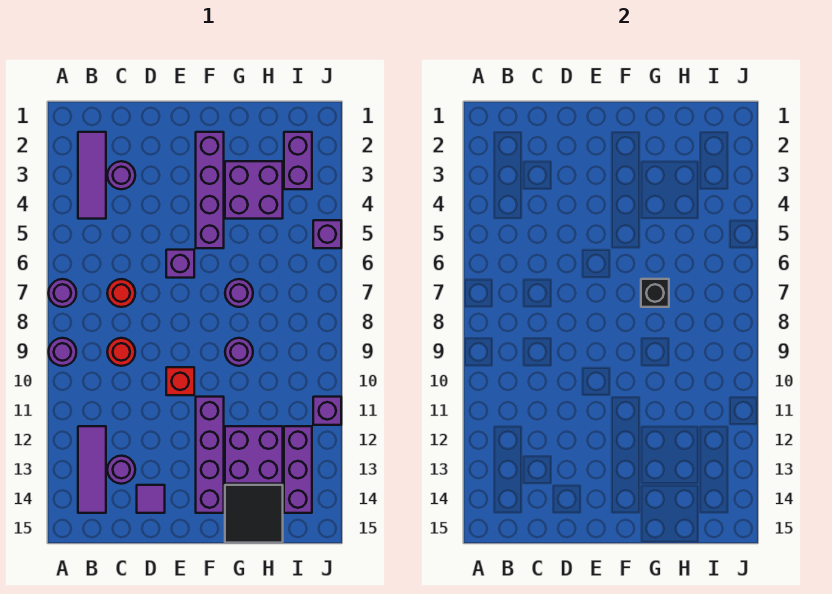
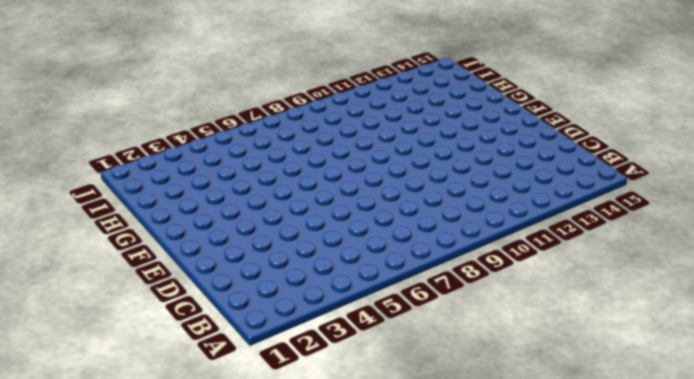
none -> purple round brick A7 level 1
none -> purple round brick A9 level 1
none -> purple tile B2:B4 level 1

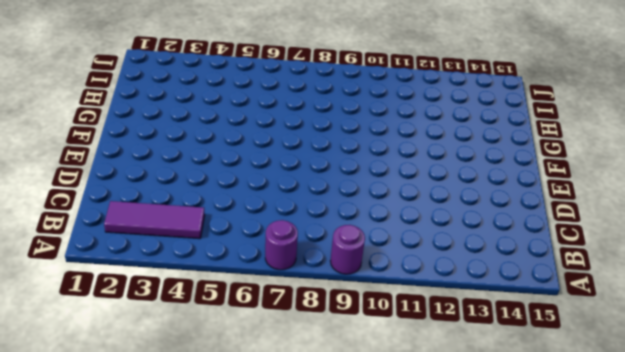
none -> purple tile B12:B14 level 1
none -> purple round brick C3 level 1
none -> red round brick C7 level 1

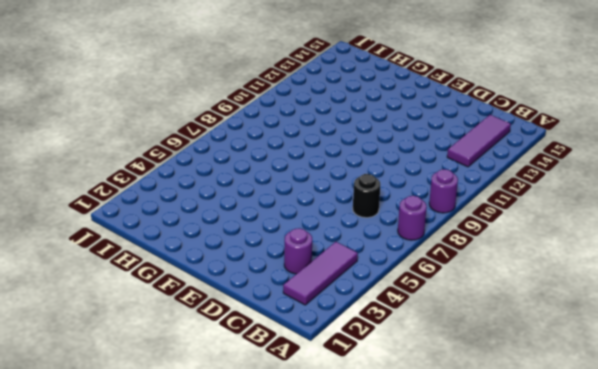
black round brick C7 level 1 -> red round brick C7 level 1
none -> red round brick C9 level 1
none -> purple round brick C13 level 1
none -> purple tile D14 level 1

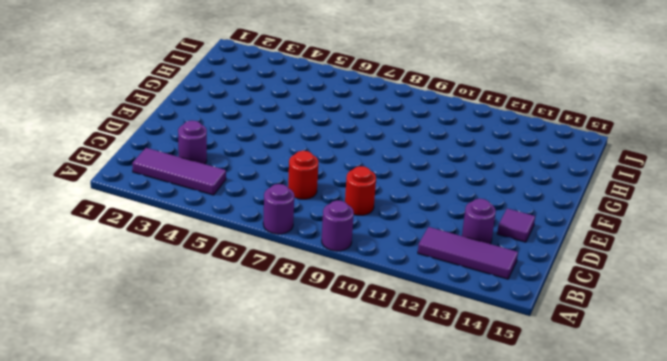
none -> purple brick E6 level 1
none -> red brick E10 level 1
none -> purple brick F2:F5 level 1

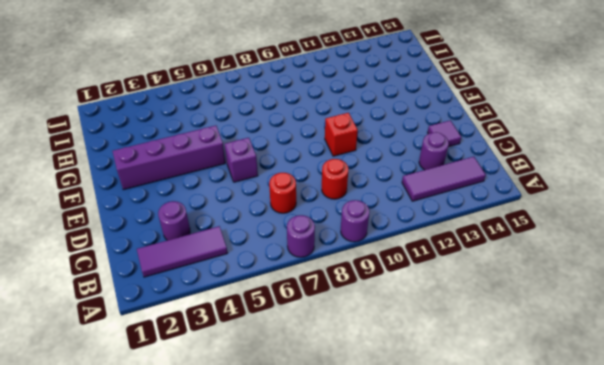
none -> purple brick F11:F14 level 1
none -> purple brick G3:H4 level 1
none -> purple round brick G7 level 1

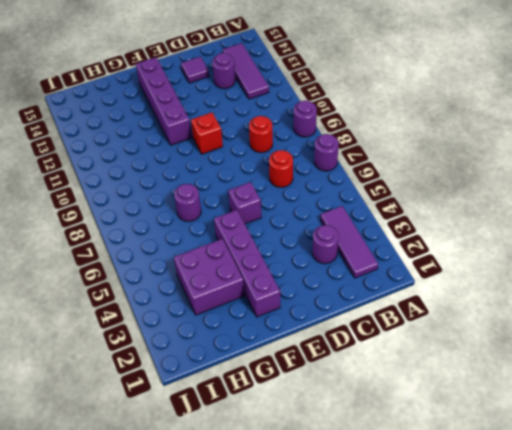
none -> purple round brick G9 level 1
none -> purple brick G12:H13 level 1
none -> black tile G14:H15 level 1

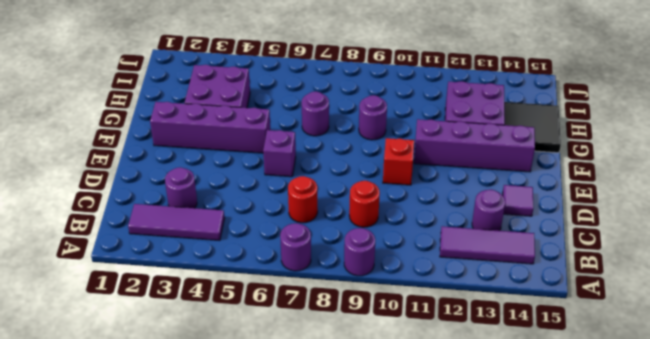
none -> purple brick I2:I3 level 1
none -> purple brick I12:I14 level 1
none -> purple brick J5 level 1

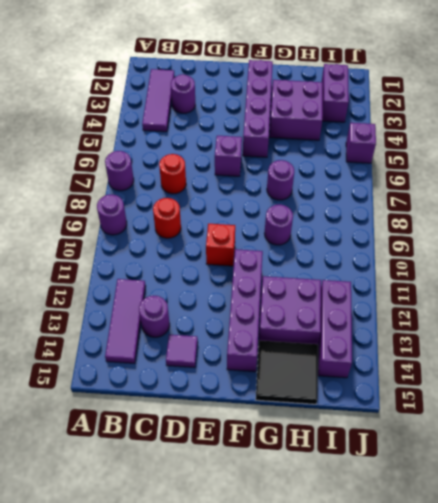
none -> purple brick J11 level 1
none -> black brick G7 level 2

